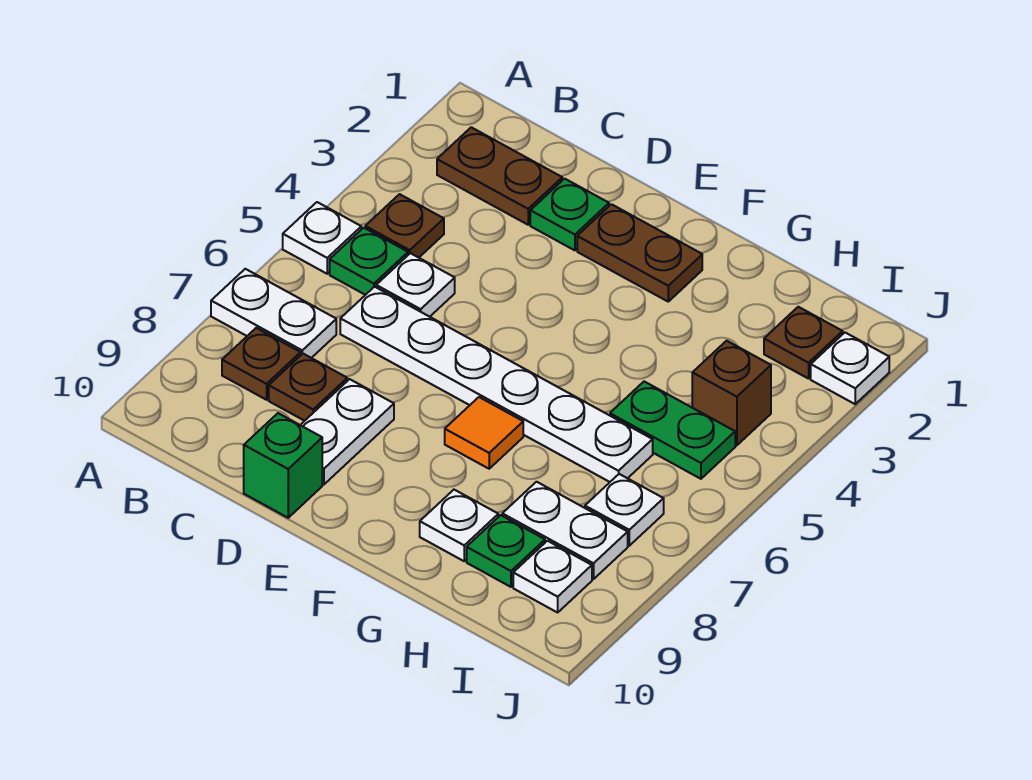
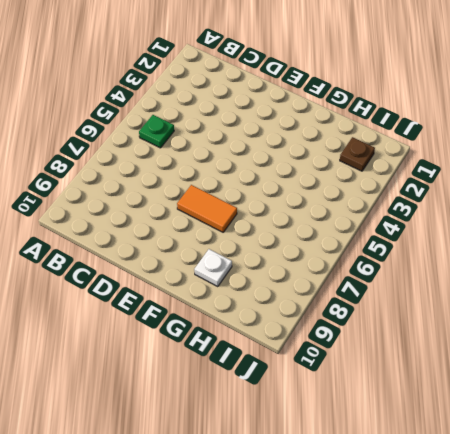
orange tile E7:F7 level 1 -> orange tile F7 level 1
none -> white plate A5 level 1
none -> white plate A7:B7 level 1
none -> brown plate B2:C2 level 1

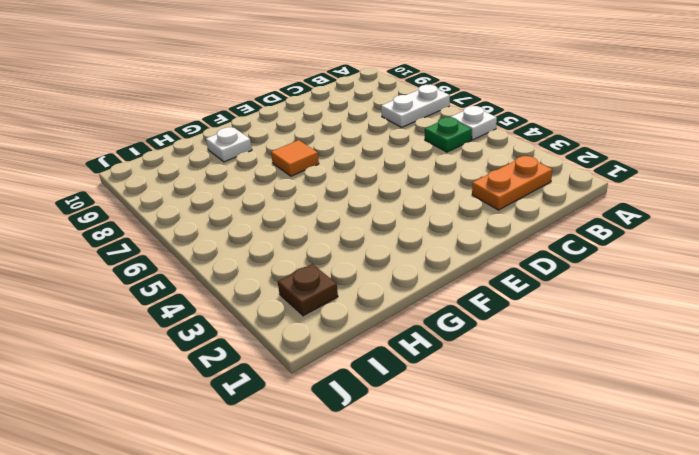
orange plate B2:C2 level 1 -> brown plate B2:C2 level 1
none -> brown plate B4 level 1
none -> brown plate B8 level 1
none -> white plate C5 level 1

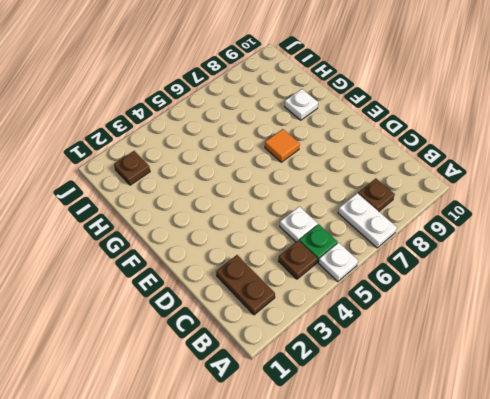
none -> white plate C6:H6 level 1
none -> brown plate C8 level 1
none -> green plate D2 level 1

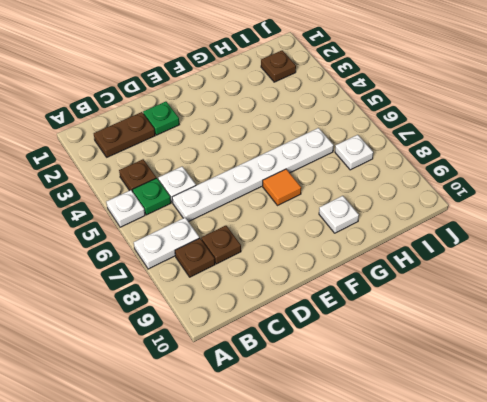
none -> white plate D8:D9 level 1
none -> green brick D10 level 1
none -> brown plate E2:F2 level 1

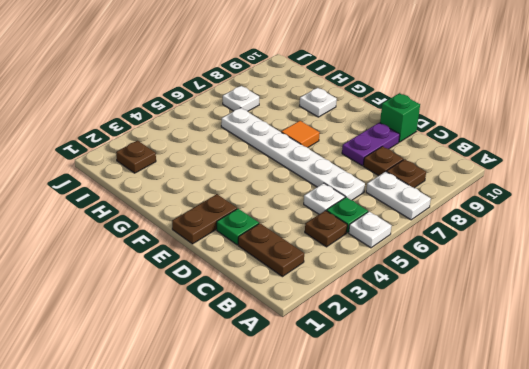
purple plate D8:D9 level 1 -> white plate D8:D9 level 1
brown plate E1:E2 level 1 -> brown plate E2:F2 level 1
none -> green plate H5:I5 level 1
none -> white plate H8:I8 level 1
none -> green plate H9 level 1

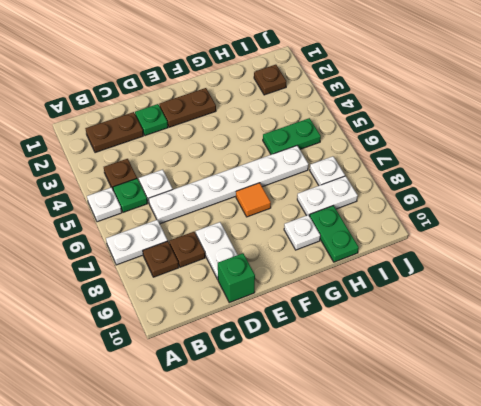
green plate H9:H10 level 1 -> green plate H9 level 1
none -> brown brick I4 level 1
none -> white plate I9 level 1
none -> white plate J2 level 1

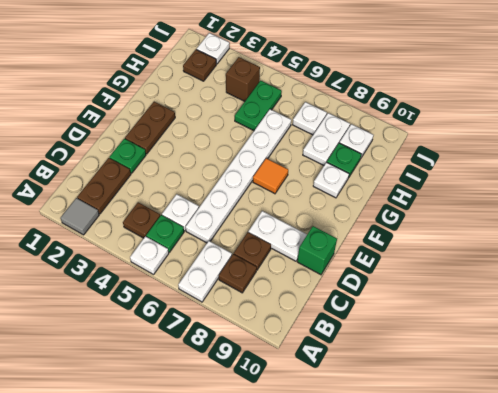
grey tile A2 level 1 -> none

